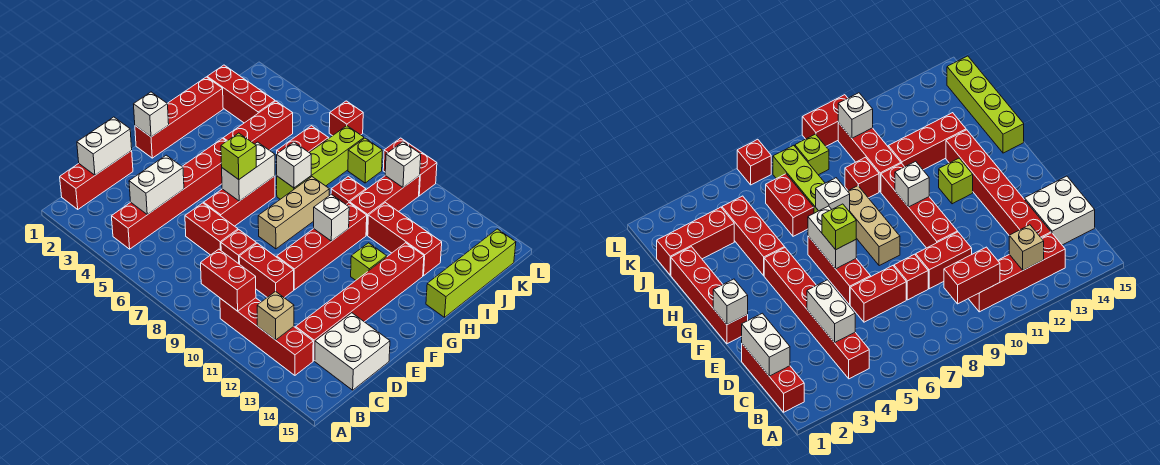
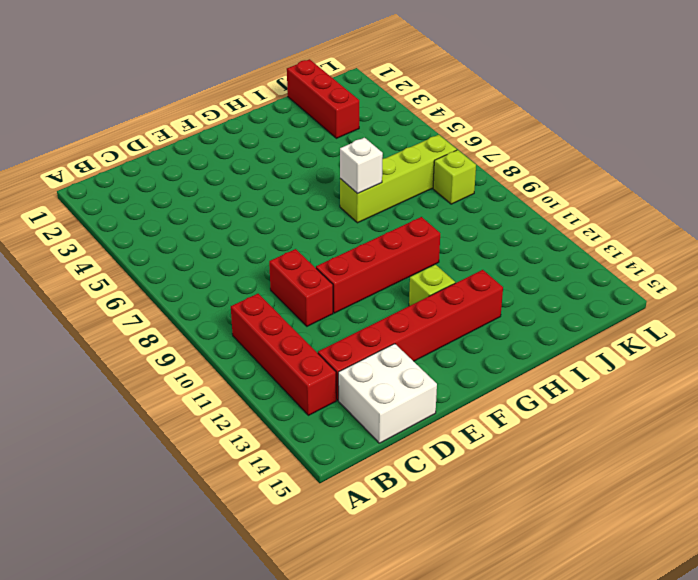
none -> red brick B1:D1 level 1
none -> red brick B4:G4 level 1
none -> red brick D6:D7 level 1
none -> red brick D8 level 1

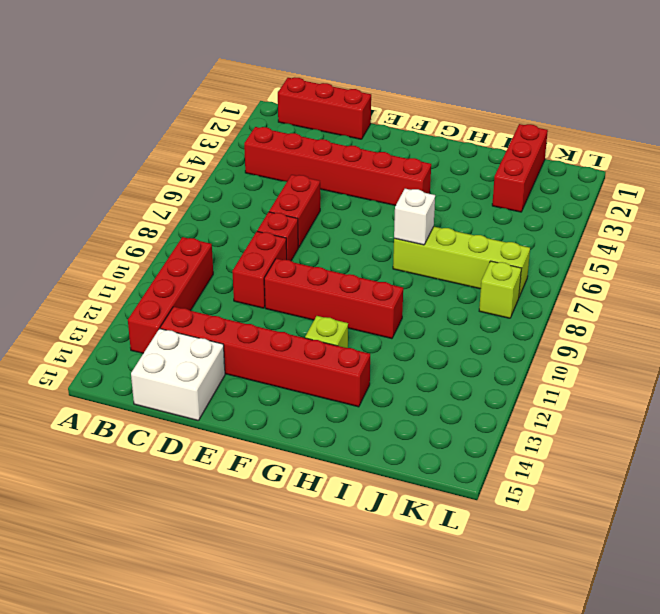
none -> red brick E6:G6 level 1
none -> red brick F1:I1 level 1
none -> tan brick F8:H8 level 1
none -> red brick H4:J4 level 1

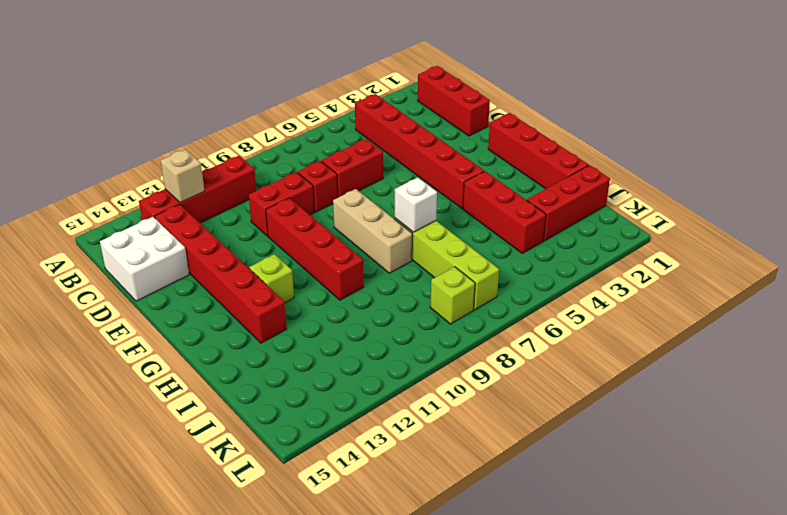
none -> red brick E6:G6 level 1
none -> lime brick H15:K15 level 1
none -> red brick I6:J6 level 1
none -> red brick I9 level 1

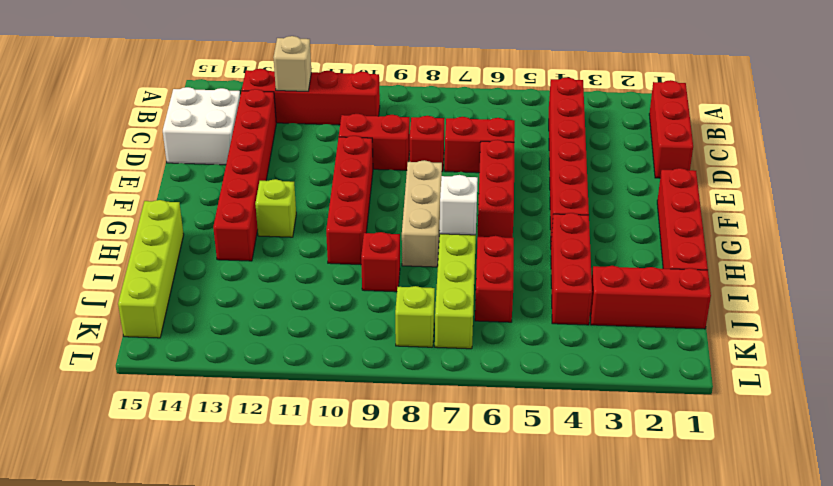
none -> red brick I10:K10 level 1
none -> red brick I11:I13 level 1
none -> red brick L6 level 1
none -> red brick L9:L10 level 1

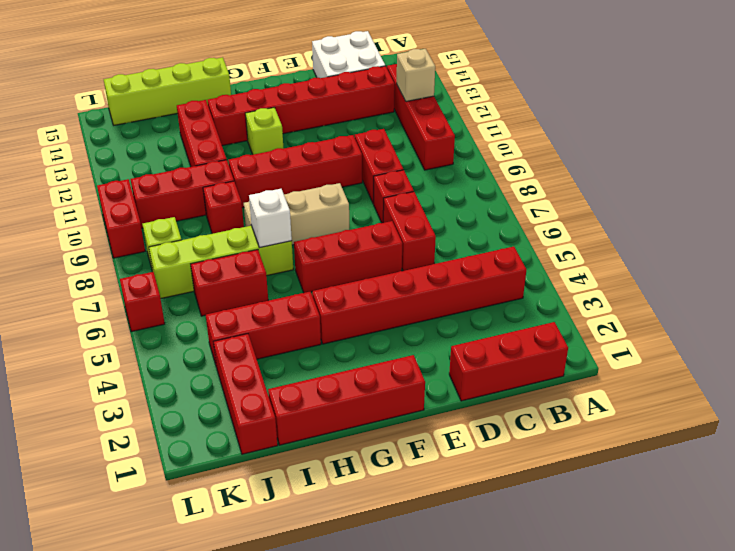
none -> red brick B9:B10 level 2
none -> white brick C1:D1 level 2
none -> white brick C4:D4 level 2
none -> white brick F1 level 2

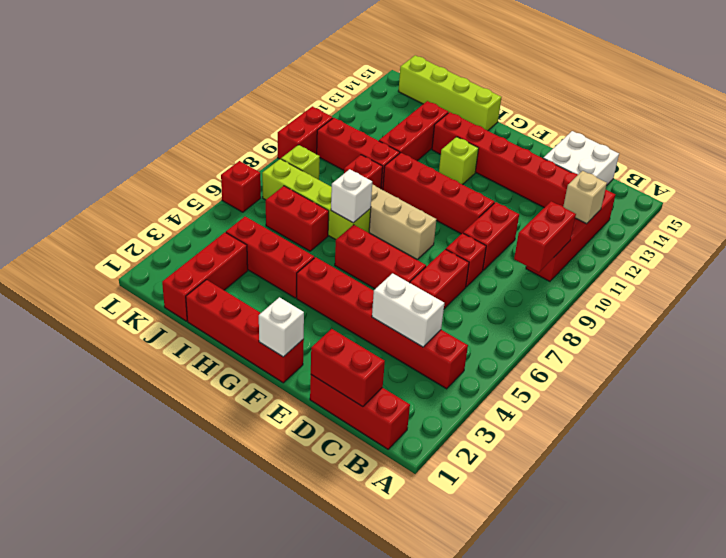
red brick C1:D1 level 2 -> white brick C1:D1 level 2
none -> white brick F6:G6 level 2
none -> white brick G10 level 2
none -> white brick K10 level 2
none -> lime brick F6 level 3

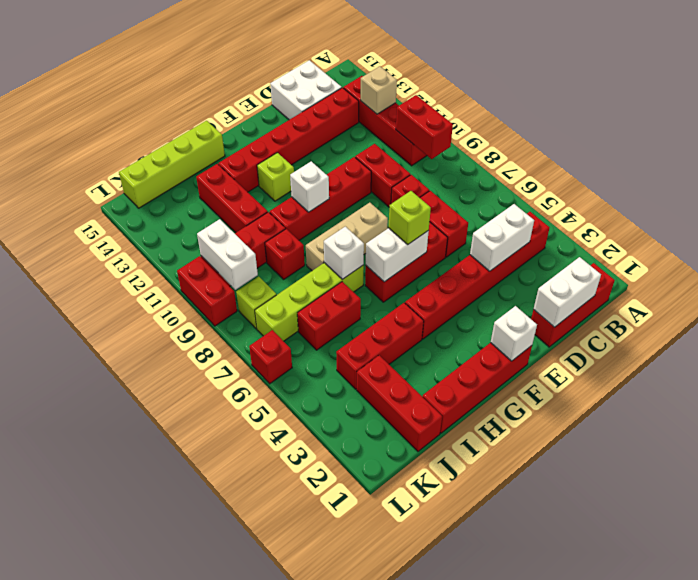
white brick K9:K10 level 2 -> white brick K10 level 2

